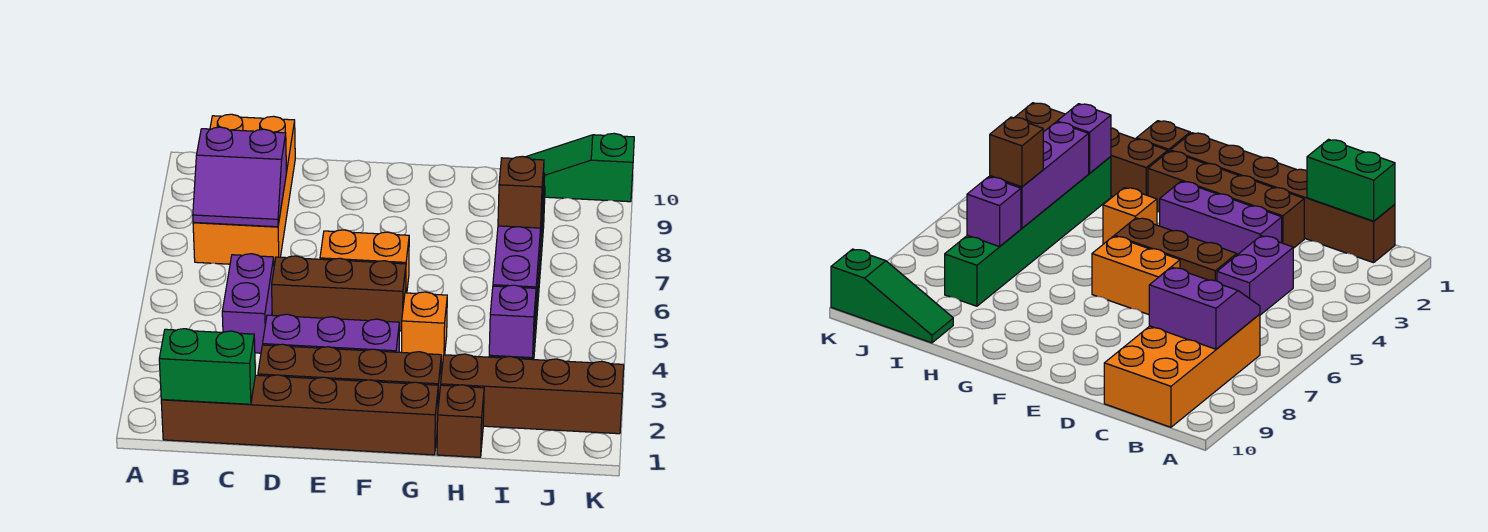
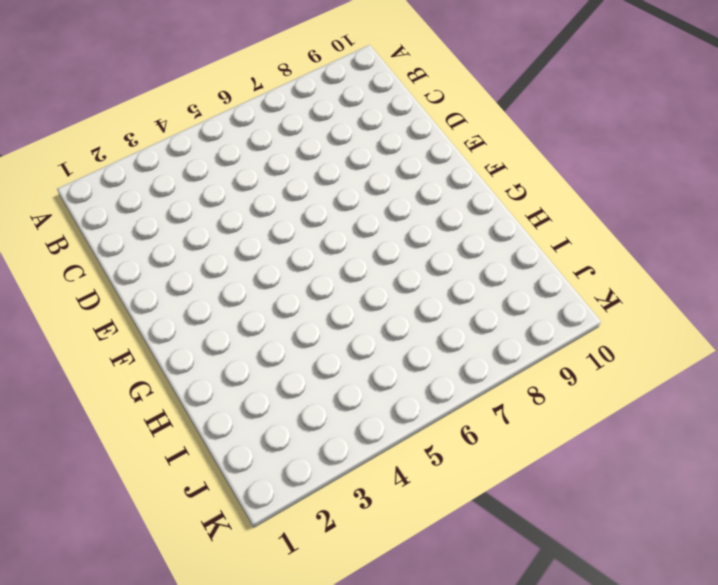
none -> brown brick B1:G1 level 1
none -> orange brick B7:C10 level 1
none -> purple brick C4:C5 level 1

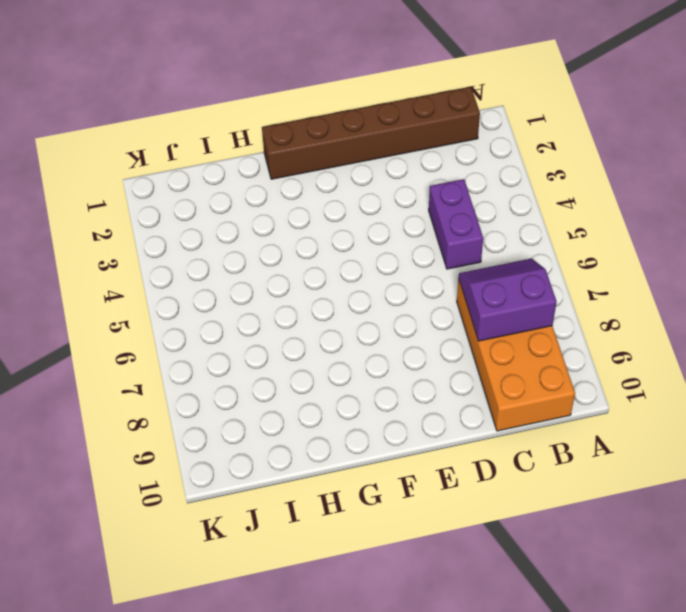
none -> brown brick D2:G2 level 1
none -> purple brick D3:F3 level 1
none -> brown brick D5:F5 level 1

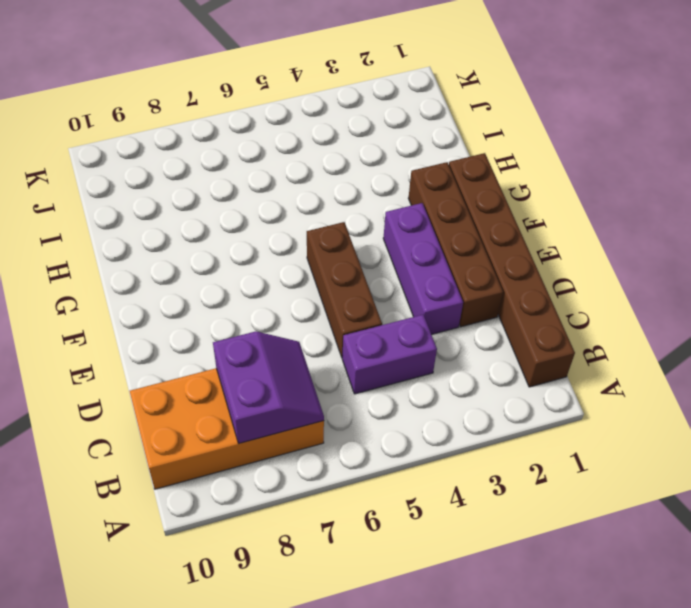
none -> orange brick E6:F6 level 1
none -> orange brick G4 level 1
none -> brown brick H1 level 1

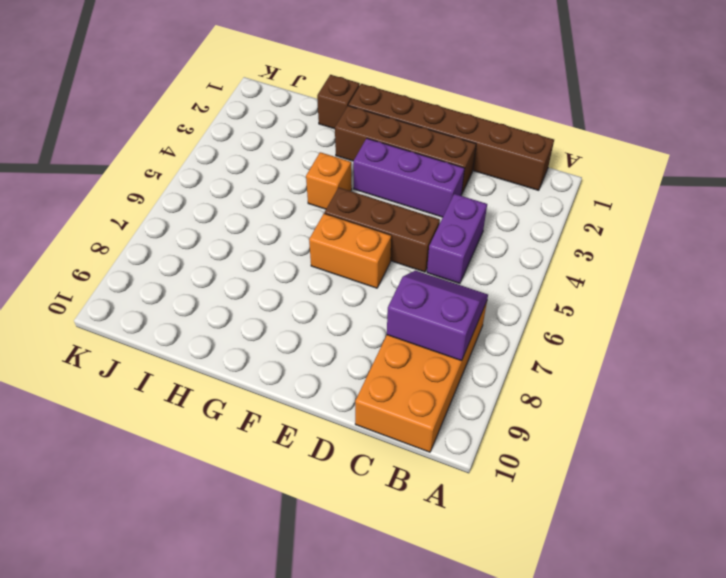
none -> brown brick H2:K2 level 1
none -> green brick I3:I8 level 1
none -> green slope I10:K10 level 1 top K

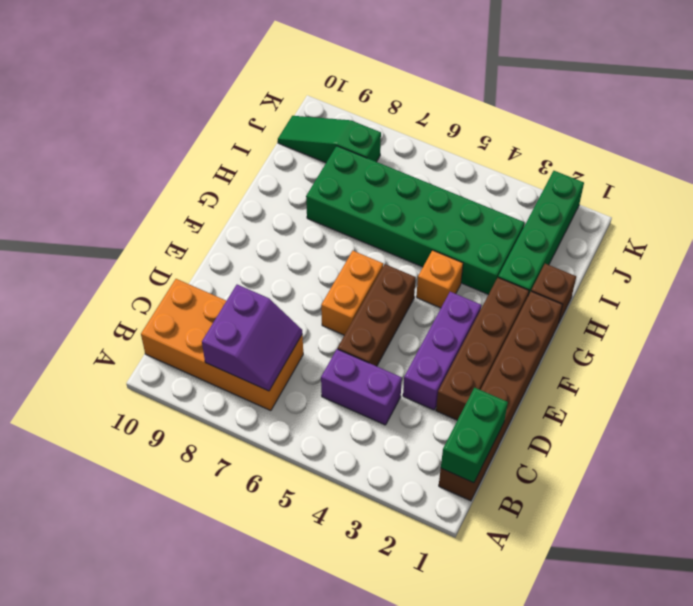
green brick H2:K2 level 1 -> brown brick H2:K2 level 1
green brick H3:I8 level 1 -> green brick I3:I8 level 1
green slope J8:J10 level 1 top 8 -> green slope I10:K10 level 1 top K
none -> purple brick I3 level 2
none -> purple brick I4:I6 level 2
none -> purple brick I7 level 2

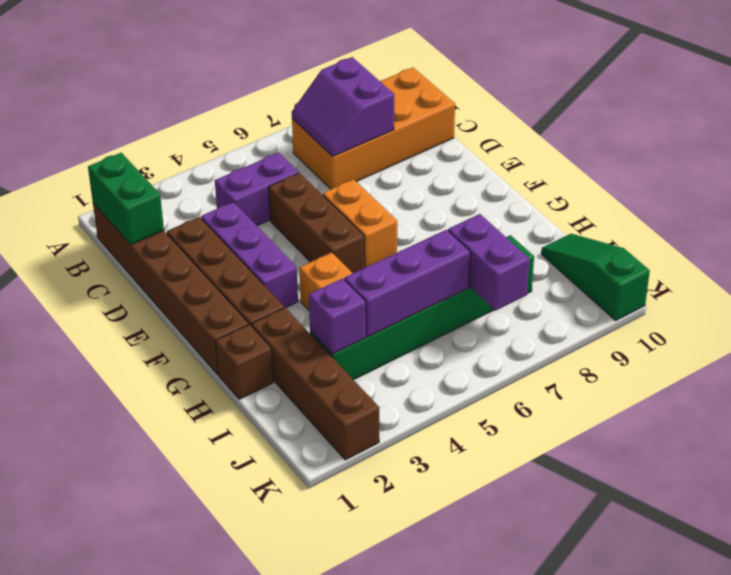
purple brick I7:J7 level 2 -> purple brick I7 level 2
none -> brown brick I6 level 3

